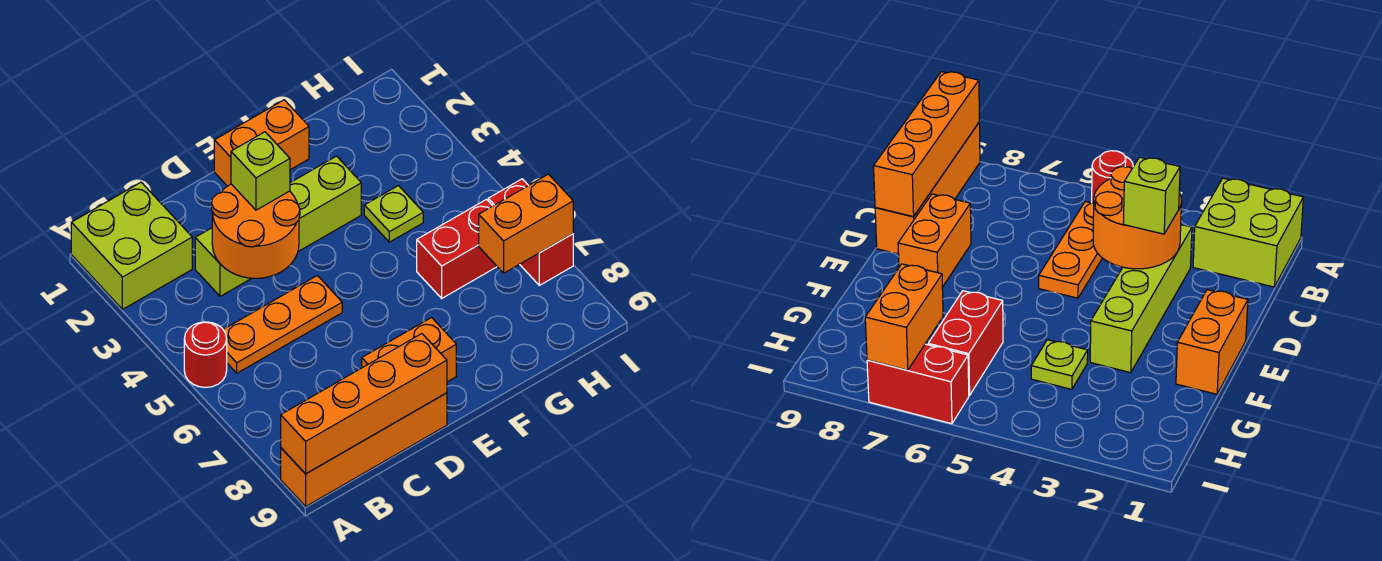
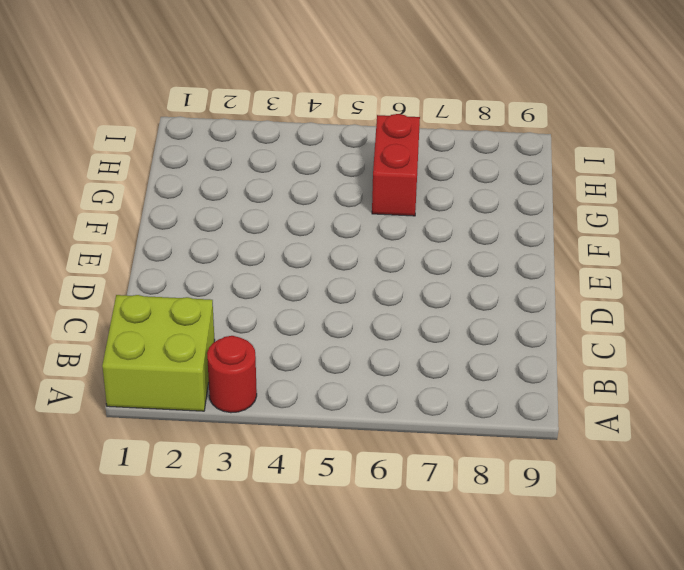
red round brick A3 level 1 -> red round brick A5 level 1
none -> orange brick A9:D9 level 1
none -> orange plate B5:D5 level 1
none -> lime brick C3:F3 level 1

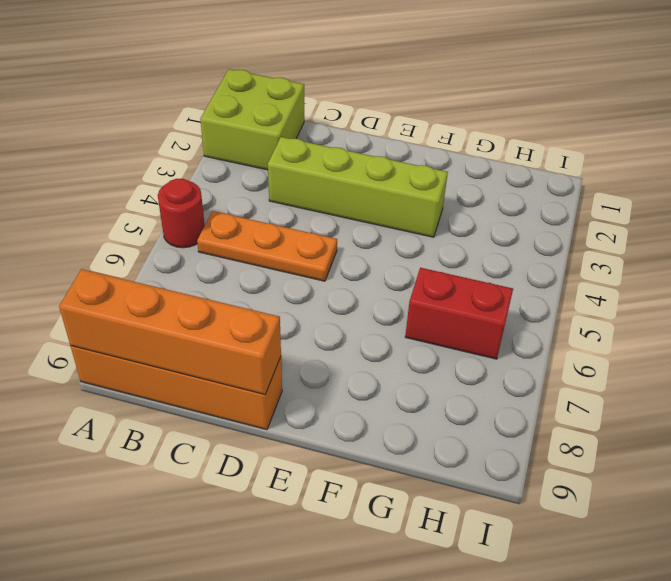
none -> orange brick D8:E8 level 1
none -> orange brick E1:F1 level 1
none -> lime plate G4 level 1

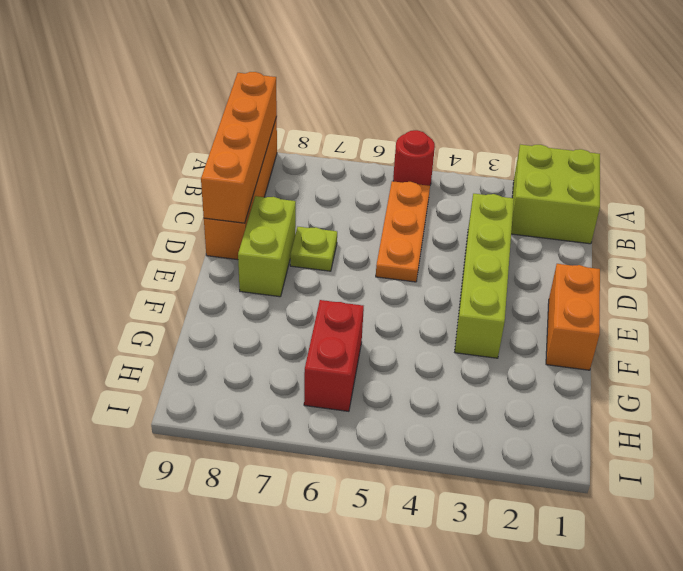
lime plate D7 level 1 -> lime plate G4 level 1
lime brick D8:E8 level 1 -> orange brick D8:E8 level 1
none -> red brick I6:I7 level 1
none -> orange round brick C3:D4 level 2
none -> orange brick H7:I7 level 2

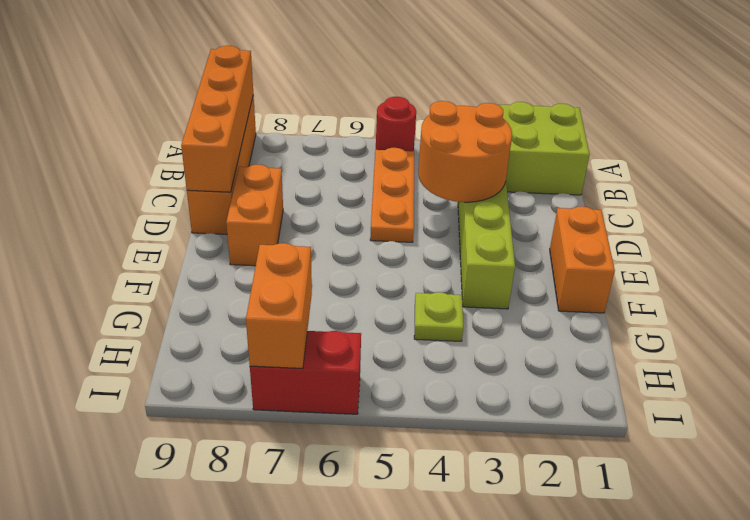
none -> red brick G6:H6 level 1
none -> lime brick D3 level 3

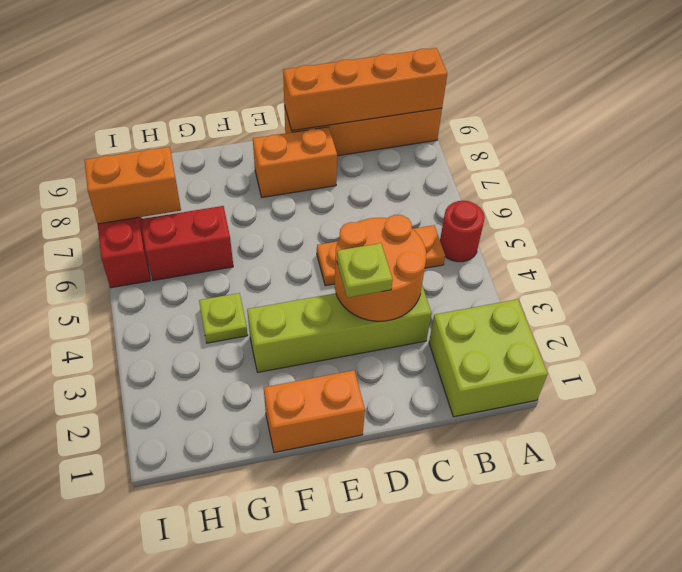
lime plate D3 level 3 -> lime brick D3 level 3

